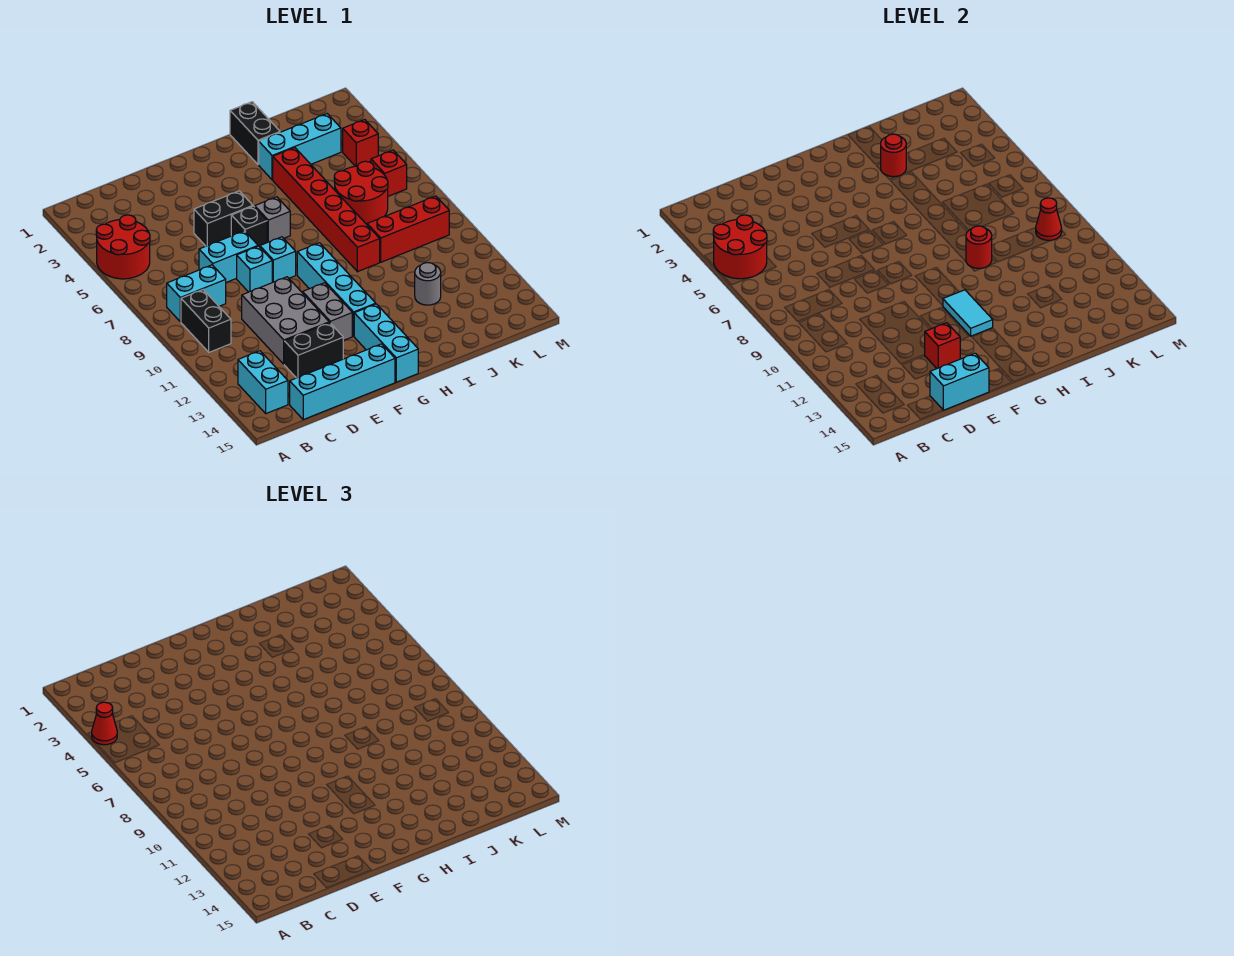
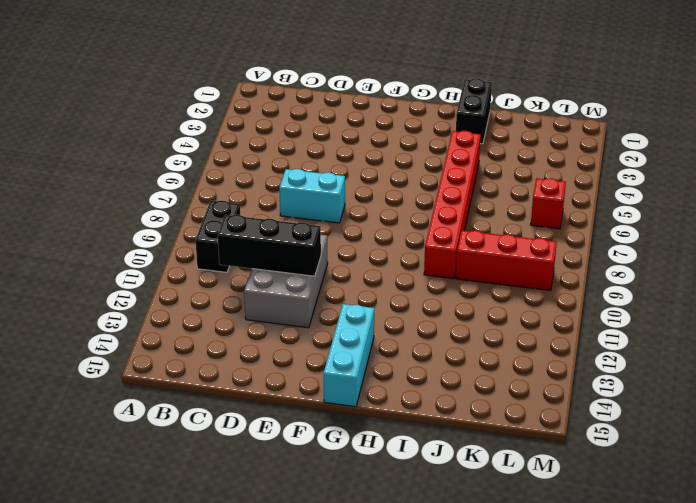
black brick C11:E11 level 2 -> none
none -> red round brick A4:B5 level 1
none -> cyan brick B8:C8 level 1
none -> cyan brick B13:B14 level 1
none -> cyan brick C15:F15 level 1

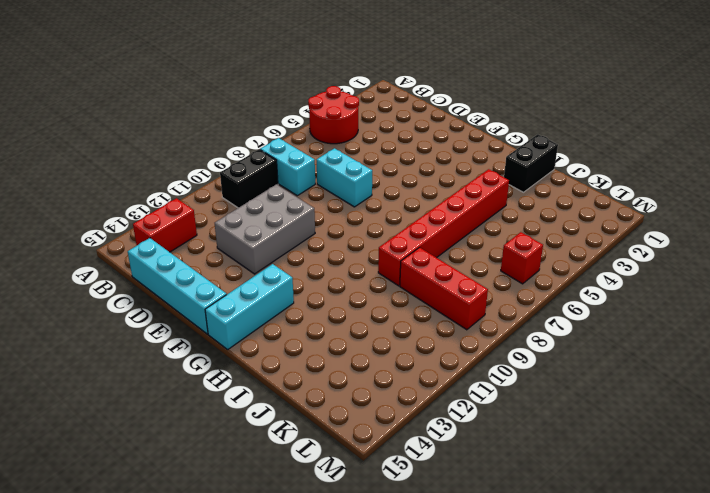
red brick B13:B14 level 1 -> cyan brick B13:B14 level 1
none -> black brick D13:E13 level 1
none -> black brick E5:F5 level 1
none -> cyan brick E8 level 1
none -> black brick F6 level 1

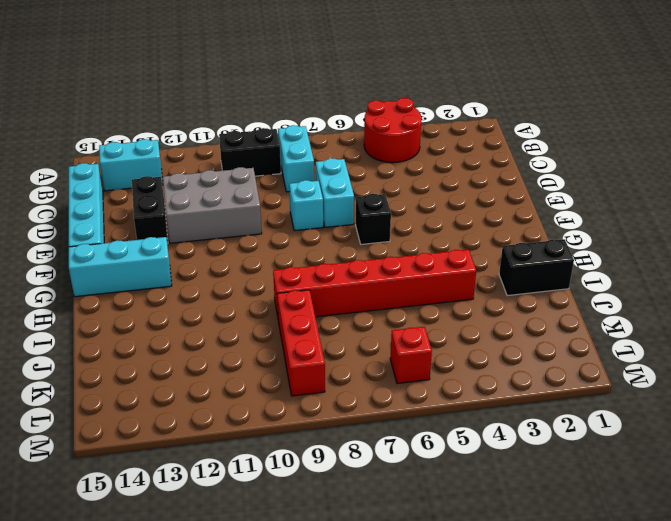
none -> black brick E5:F5 level 1
none -> cyan brick F8 level 1
none -> grey brick F11:F12 level 1
none -> grey brick G6 level 1

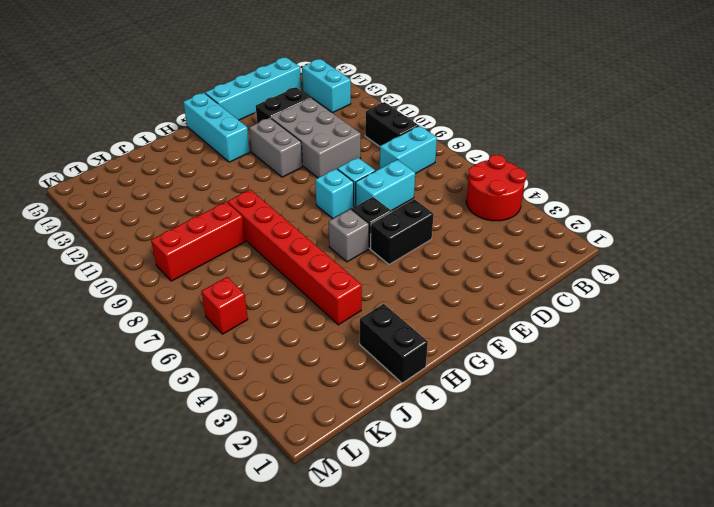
none -> cyan brick G9:G12 level 1
none -> cyan brick I3:K3 level 1
none -> red round brick J6:K7 level 1
none -> grey round brick J12 level 1

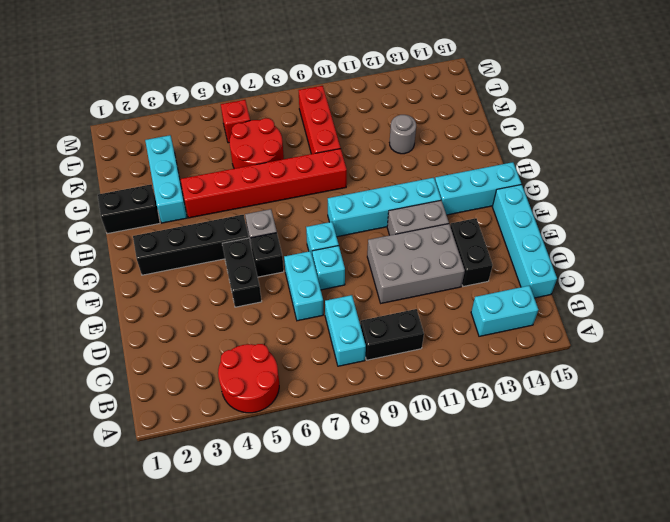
black brick G2:G5 level 1 -> none
none -> red brick L4 level 1
none -> red round brick A4:B5 level 2
none -> cyan brick D15:E15 level 2
none -> red brick E13 level 2

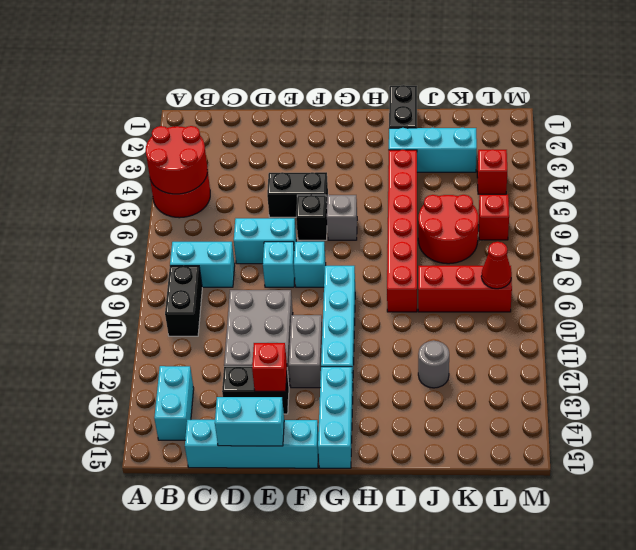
none -> cyan tile G11:G12 level 2
none -> red round brick I3 level 2
none -> red round brick I9 level 2
none -> red cone A4 level 3

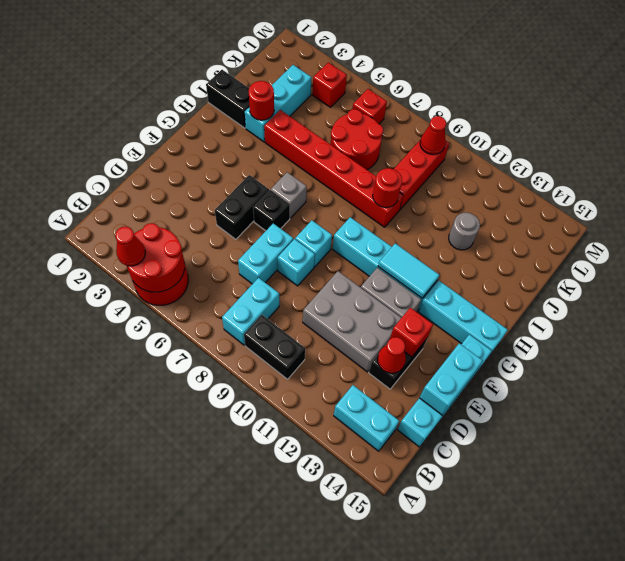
red cone D13 level 2 -> none

